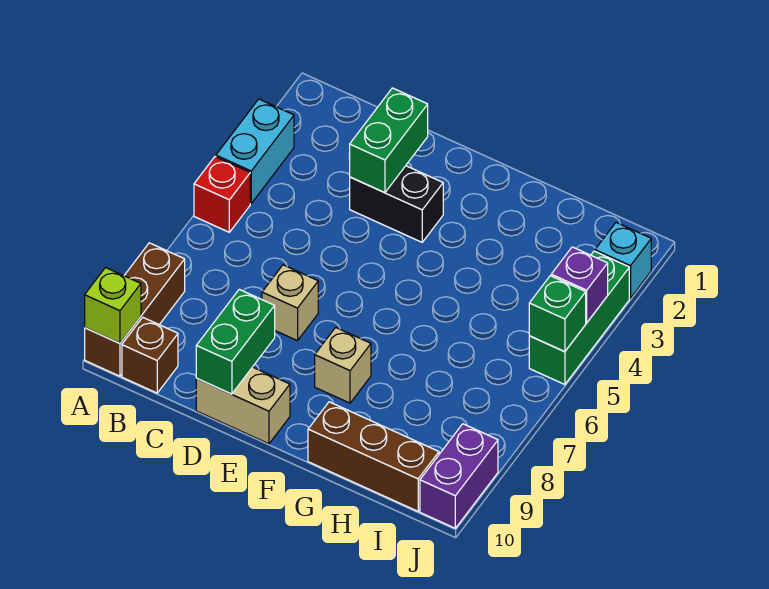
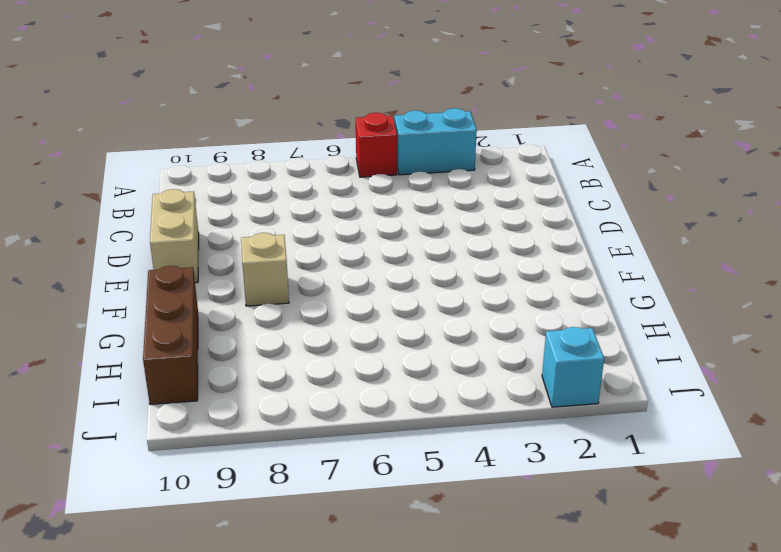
none -> brown brick A8:A10 level 1
none -> brown brick B10 level 1
none -> black brick D3:E3 level 1

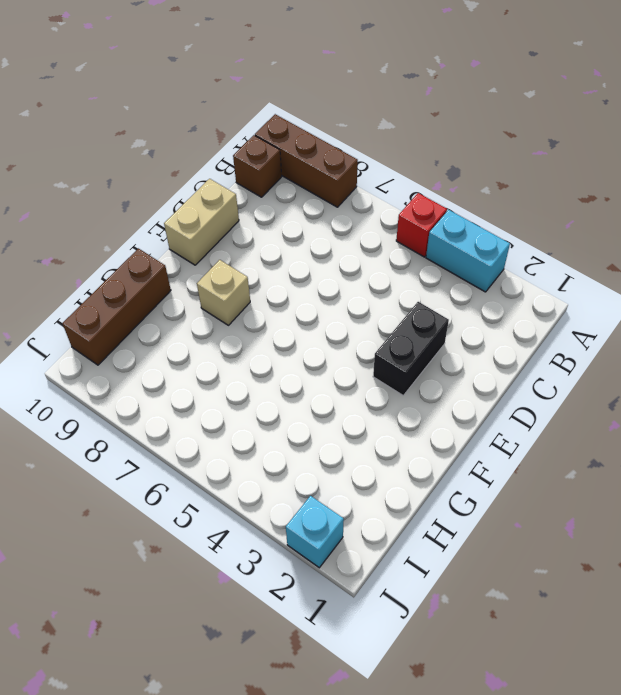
none -> tan brick D7 level 1
none -> green brick J3:J5 level 1
none -> purple brick J9:J10 level 1

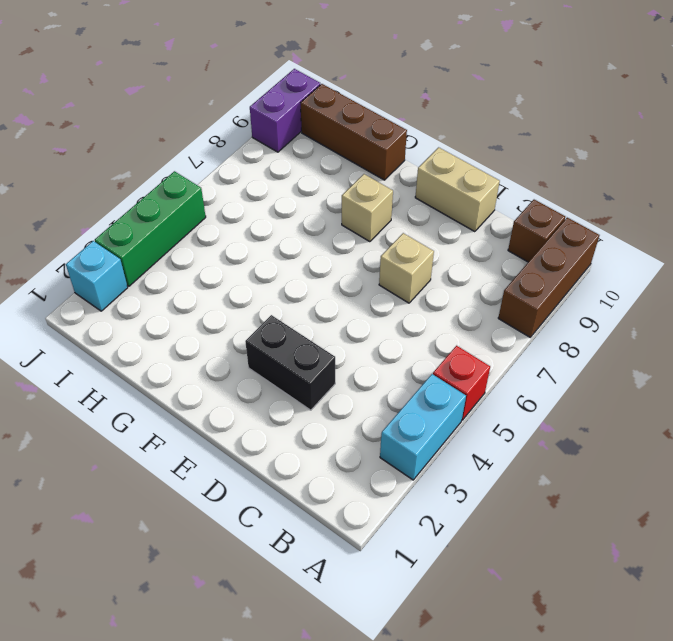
none -> lime brick A10 level 2
none -> green brick D2:D3 level 2
none -> green brick D9:D10 level 2

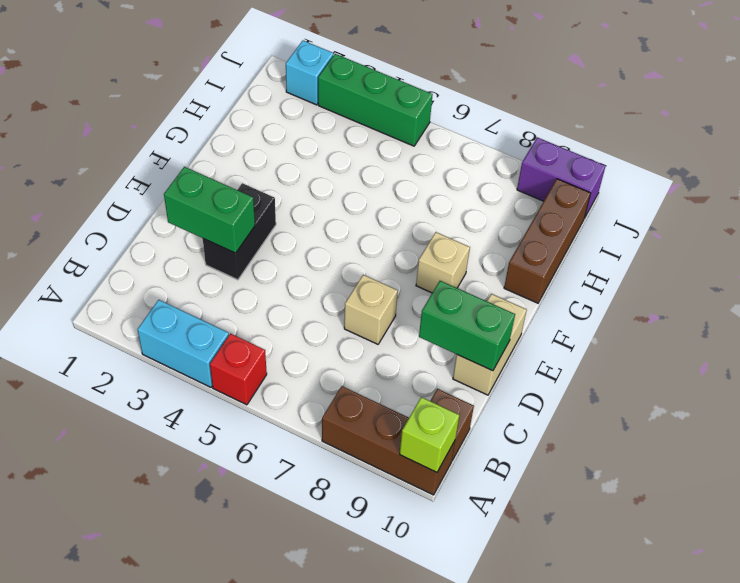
none -> purple brick J4 level 2
none -> green brick J5 level 2

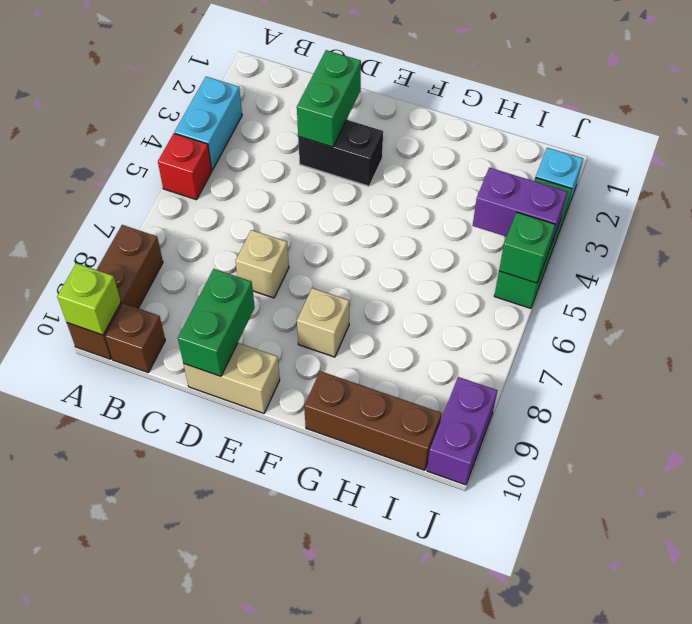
purple brick I4:J4 level 2 -> purple brick J4 level 2

